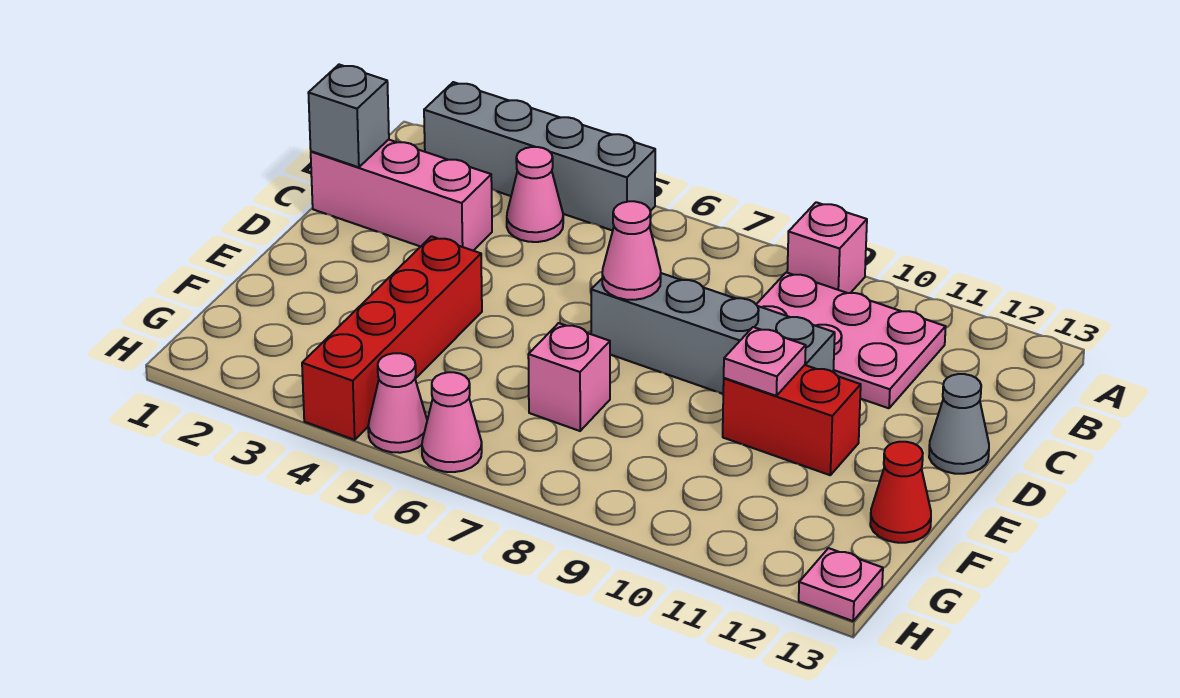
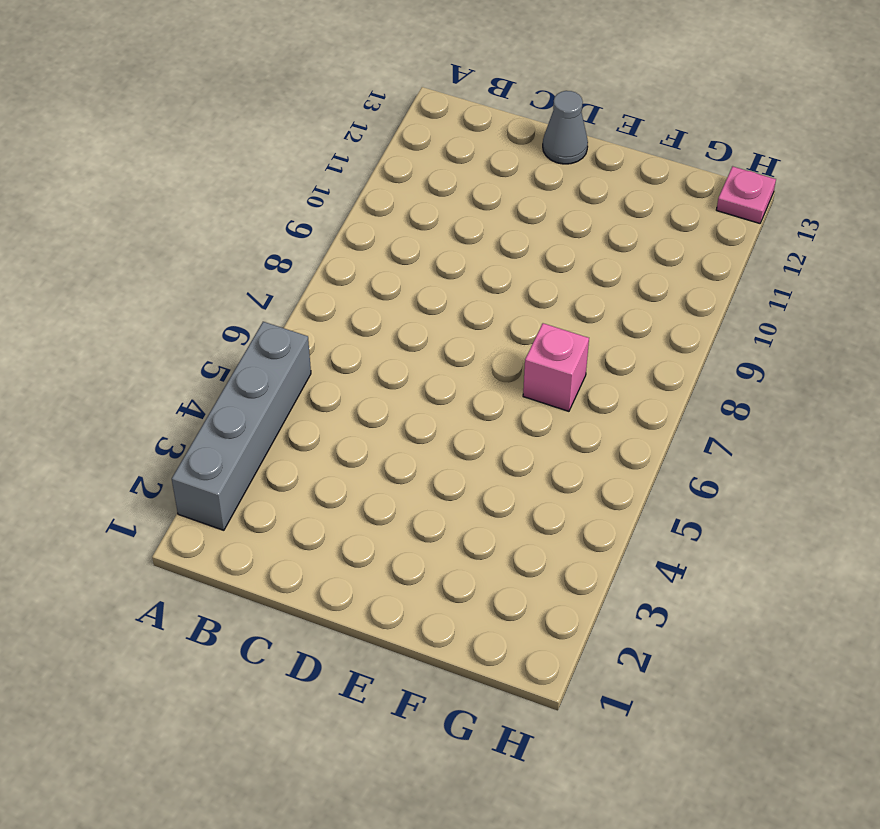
none -> pink brick A9 level 1
none -> pink cone B4 level 1
none -> pink plate B9:C11 level 1

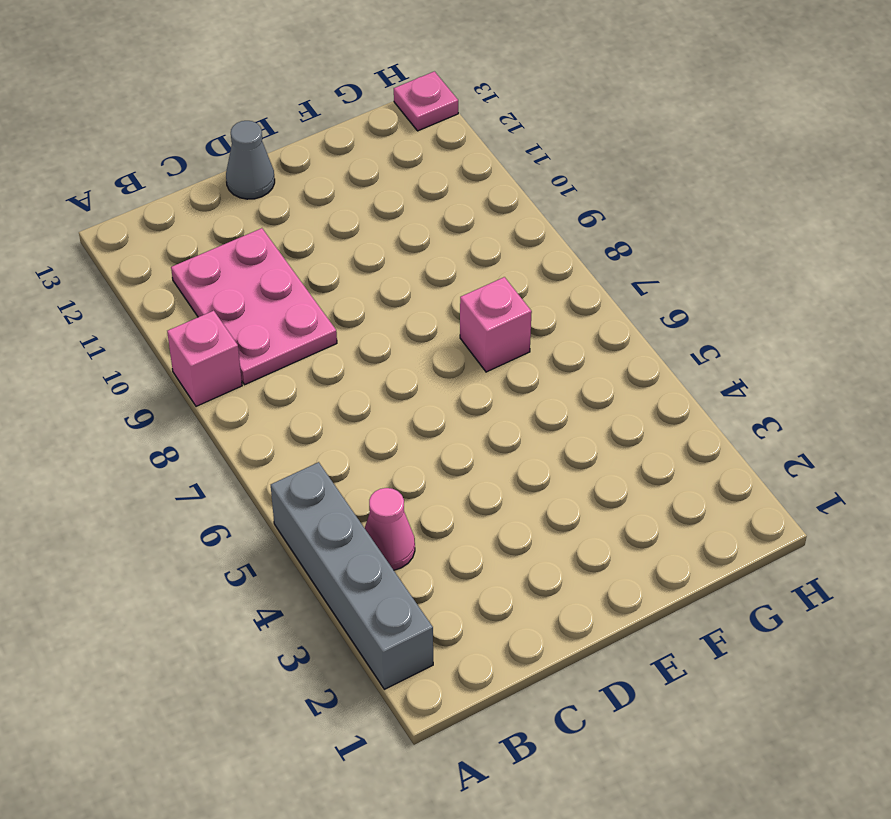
none -> pink brick C1:C3 level 1
none -> grey brick D7:D10 level 1
none -> red brick E4:H4 level 1

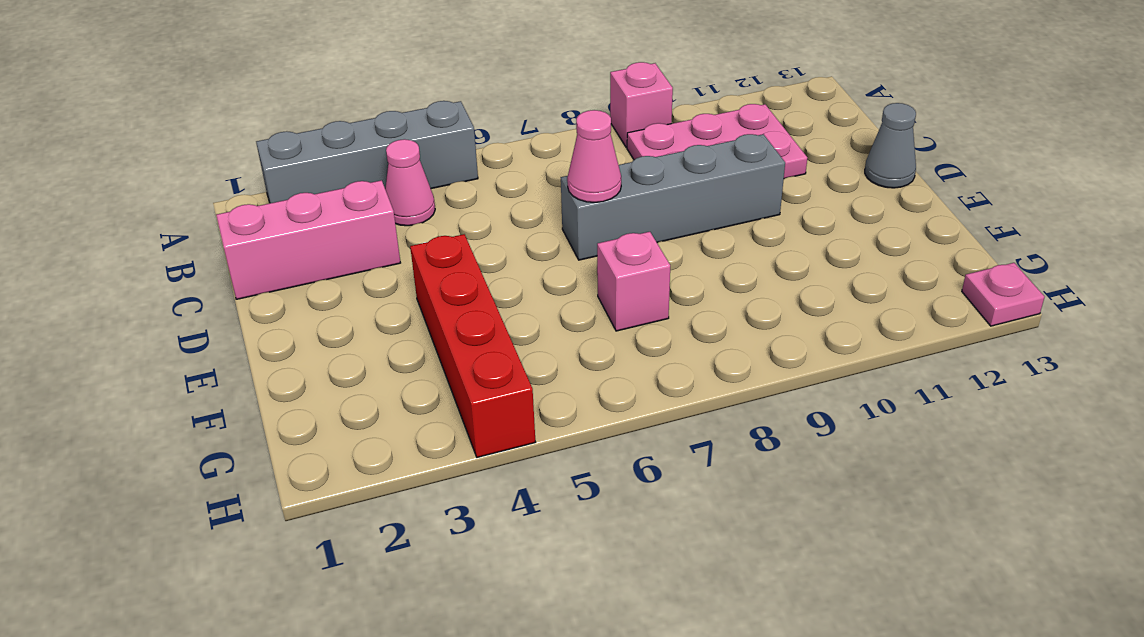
none -> red brick E10:E11 level 1
none -> red cone F13 level 1
none -> pink cone H5 level 1

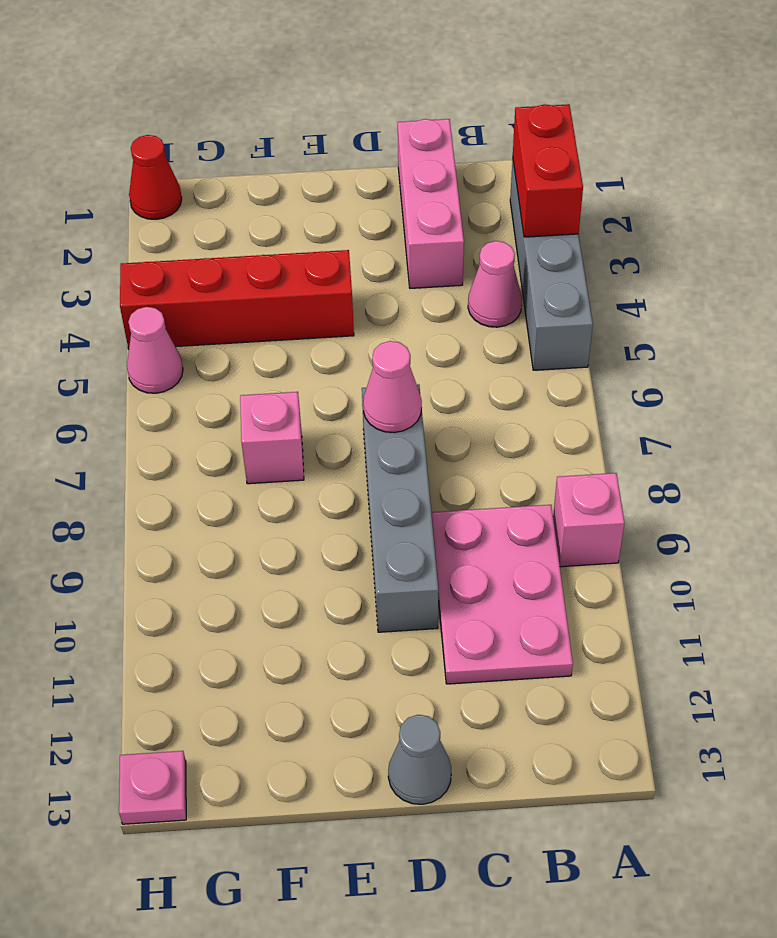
red brick A2:A3 level 2 -> red brick E10:E11 level 1
red cone H1 level 1 -> red cone F13 level 1
none -> pink cone H6 level 1
none -> grey brick C1 level 2
none -> pink plate E10 level 2

